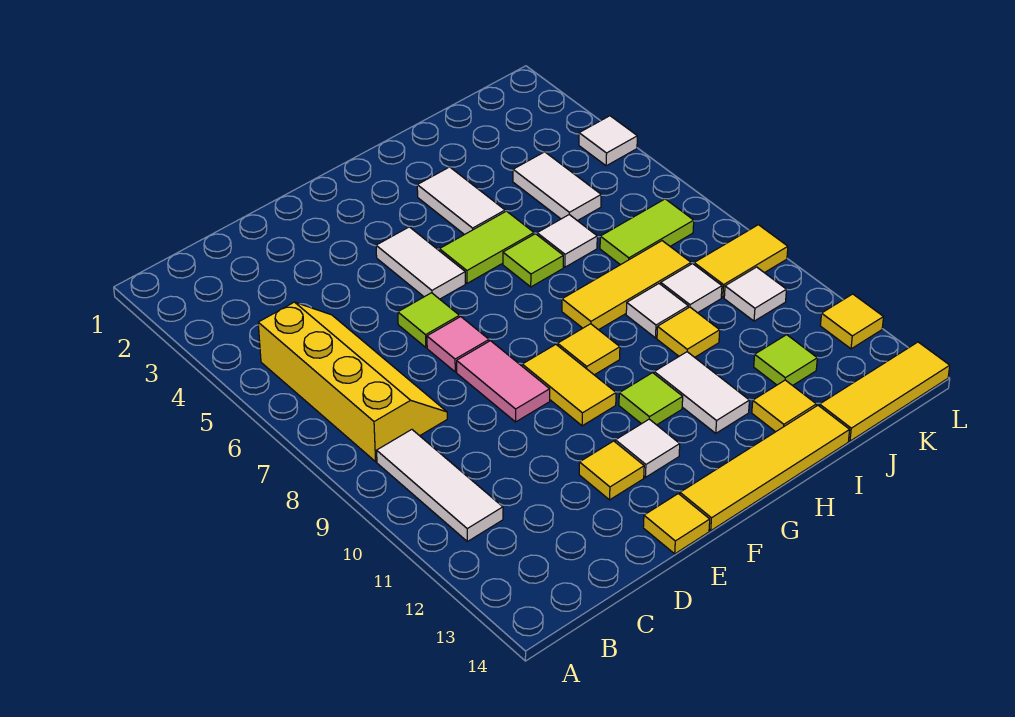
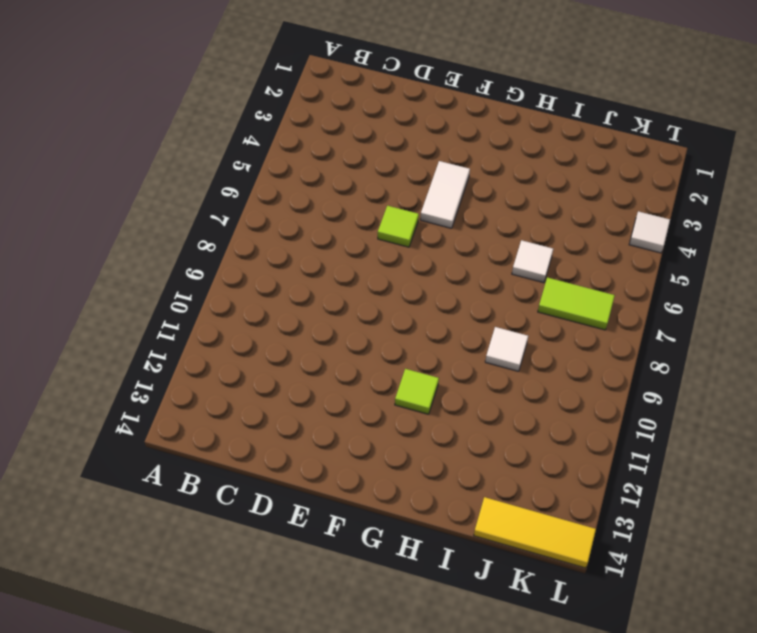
none -> yellow slope B5:C8 level 1 top B
none -> white tile B9:B11 level 1
none -> pink tile E7 level 1
none -> pink tile E8:E9 level 1

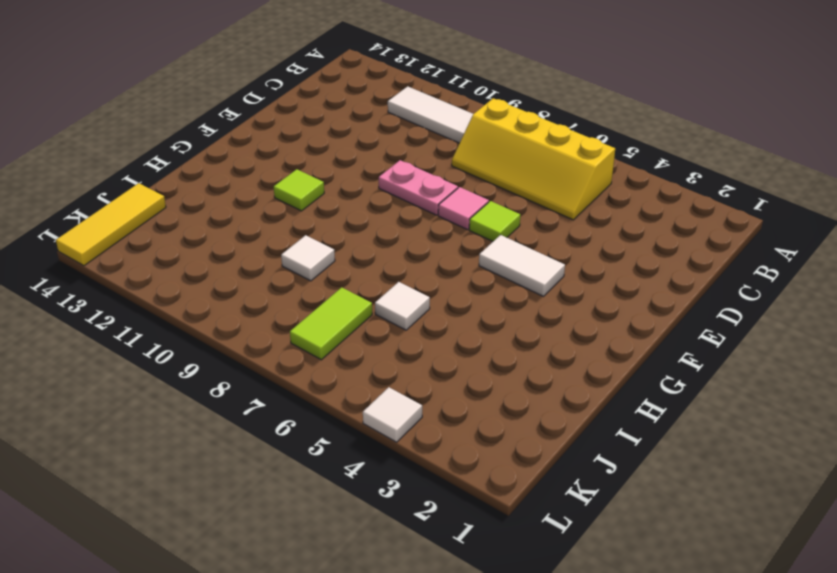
pink plate E8:E9 level 1 -> pink tile E8:E9 level 1
none -> yellow tile E12 level 1
none -> yellow tile E14 level 1
none -> yellow tile F9:F10 level 1
none -> white tile F12 level 1

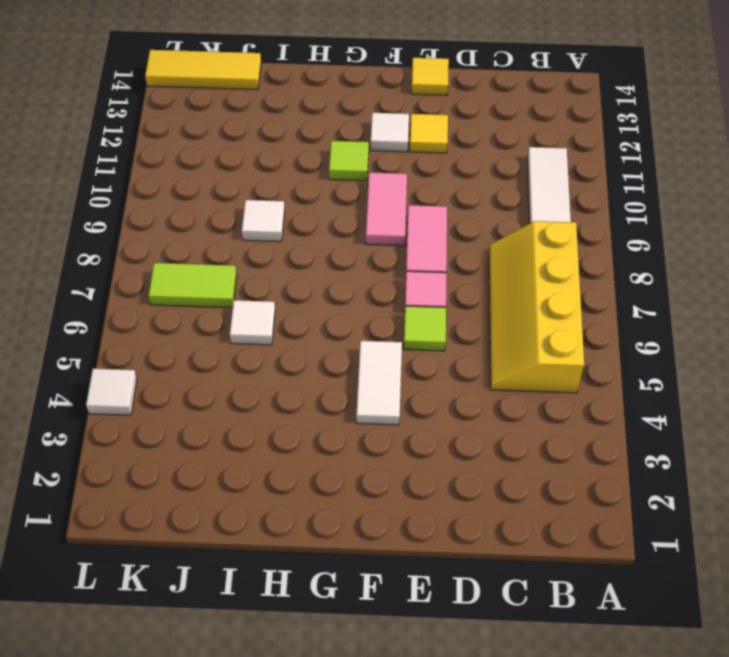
pink tile F9:F10 level 1 -> yellow tile F9:F10 level 1
none -> yellow tile F14:I14 level 1
none -> lime tile G5:H5 level 1
none -> yellow tile G9 level 1
none -> white tile H3:H4 level 1

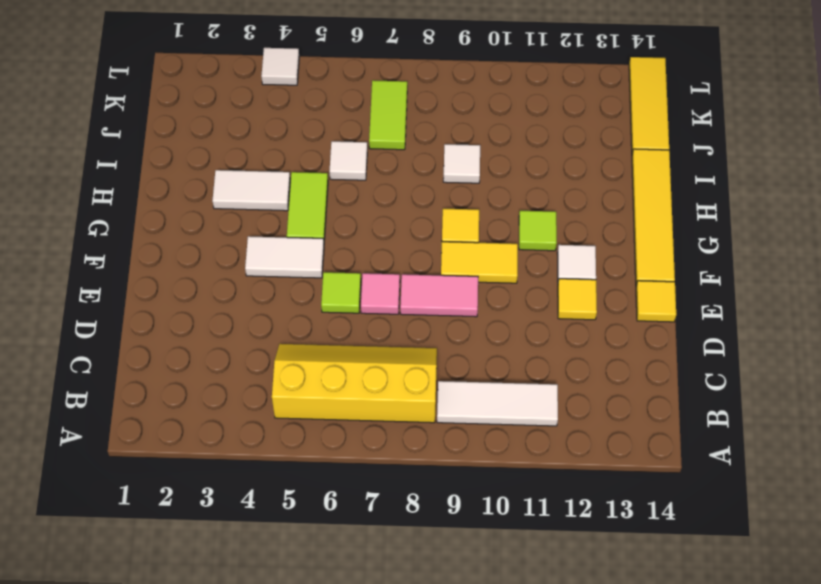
none -> lime tile H6 level 1
none -> yellow tile H8:J8 level 1
none -> white tile H11:H12 level 1
none -> yellow tile I10 level 1

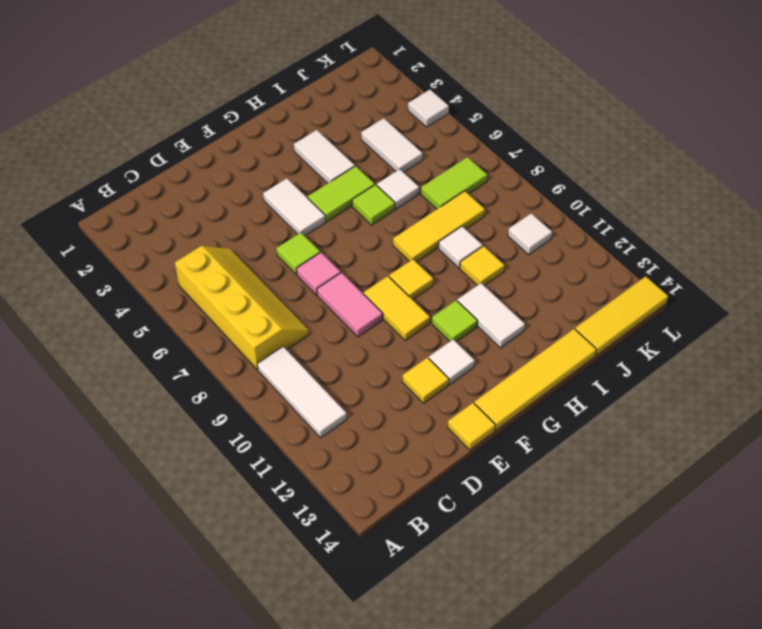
none -> yellow tile I13 level 1
none -> white tile J9 level 1
none -> lime tile J12 level 1
none -> yellow tile K9:L9 level 1

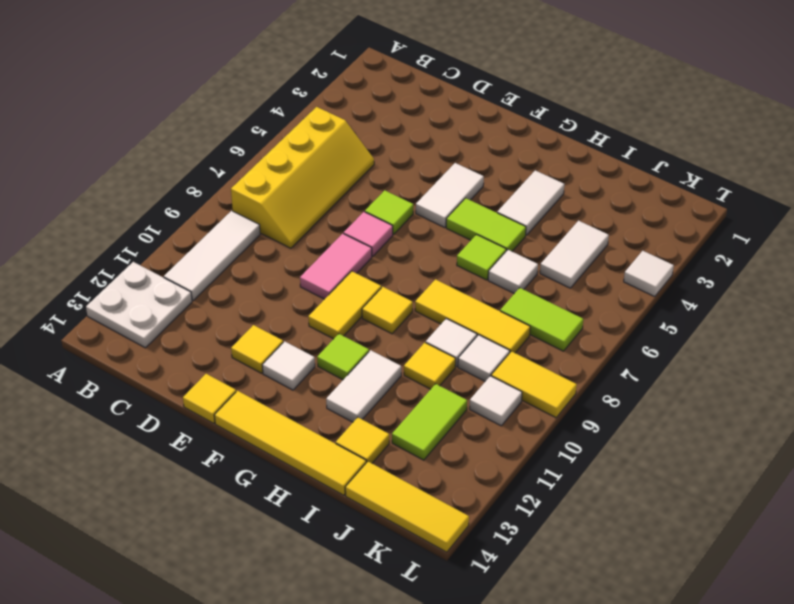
white plate A12:B13 level 1 -> none
lime tile J11:J12 level 1 -> lime tile J12 level 1
none -> yellow tile L12 level 1

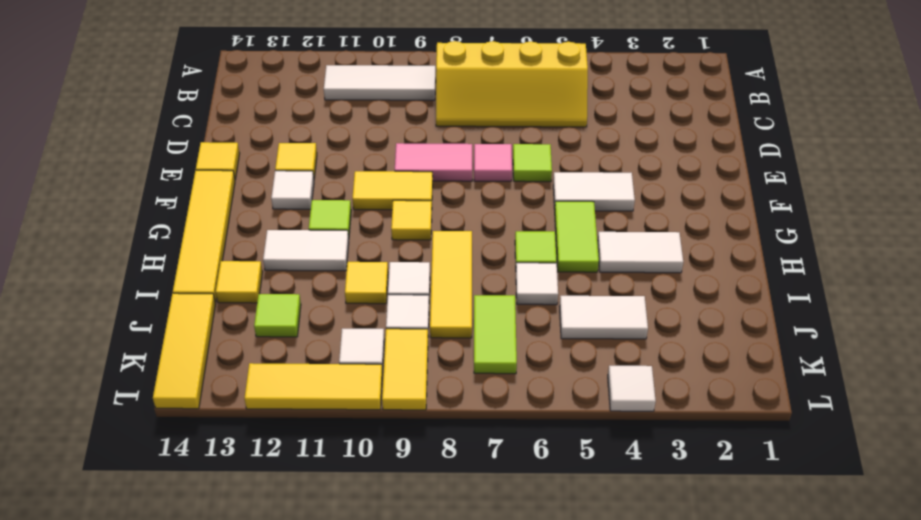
yellow tile L10:L12 level 1 -> yellow tile L12 level 1

